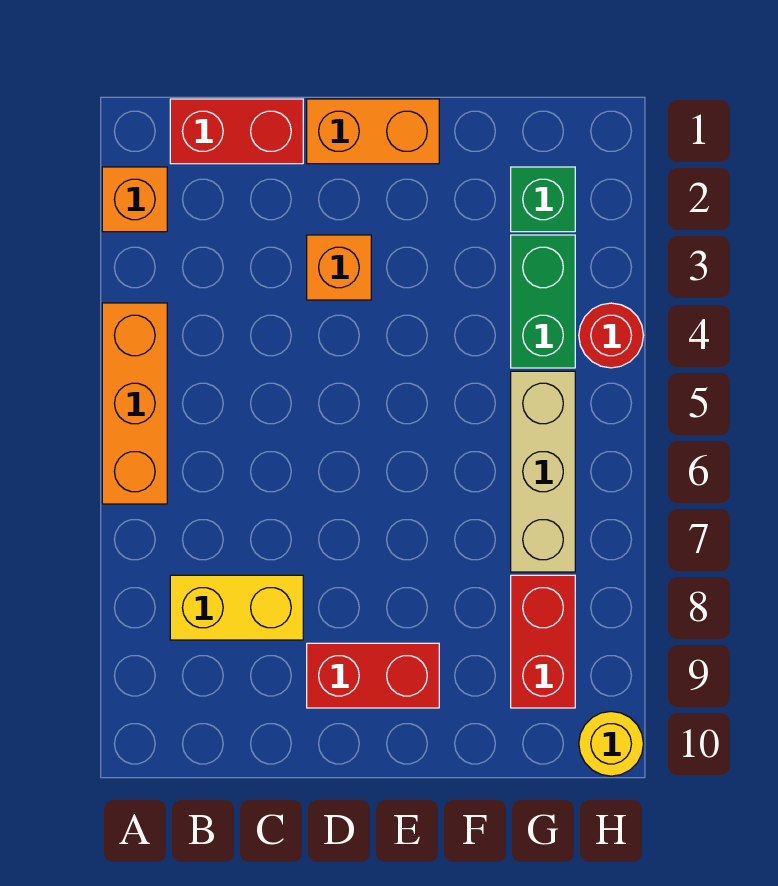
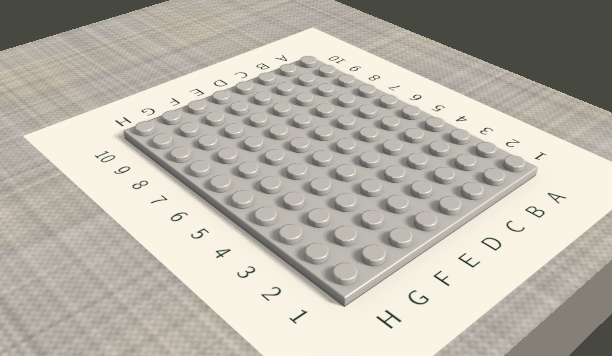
none -> orange brick A2 level 1
none -> orange brick A4:A6 level 1
none -> red brick B1:C1 level 1

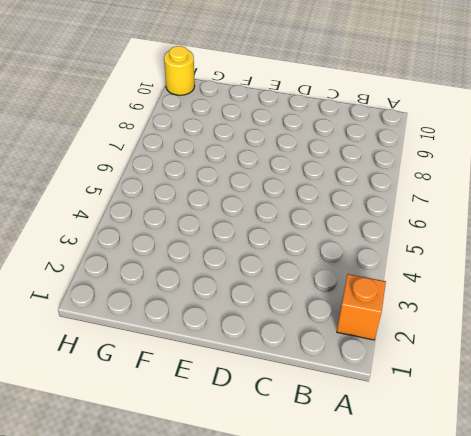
none -> orange brick A4:A6 level 1
none -> red brick B1:C1 level 1
none -> yellow brick B8:C8 level 1

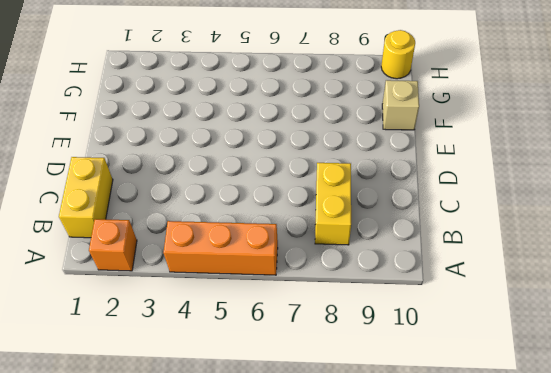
yellow brick B1:C1 level 1 -> red brick B1:C1 level 1
tan brick F10 level 1 -> none
none -> orange brick D1:E1 level 1
none -> orange brick D3 level 1
none -> red brick D9:E9 level 1

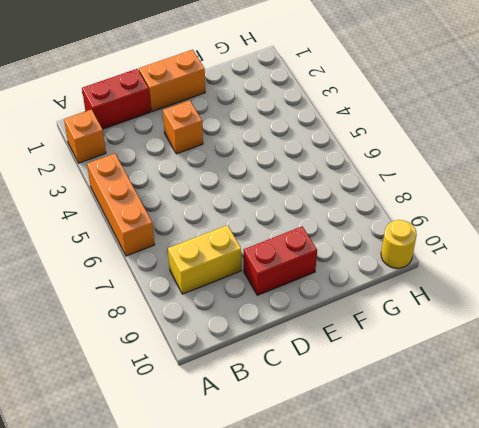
none -> green brick G2 level 1
none -> green brick G3:G4 level 1
none -> tan brick G5:G7 level 1

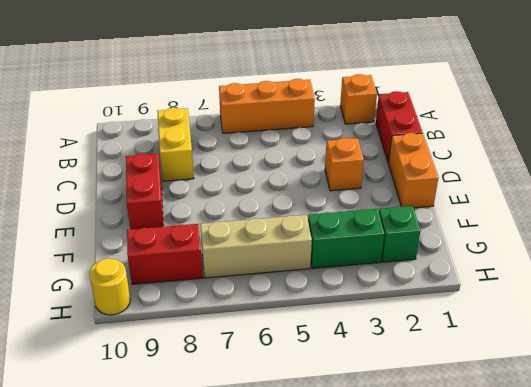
none -> red round brick H4 level 1

